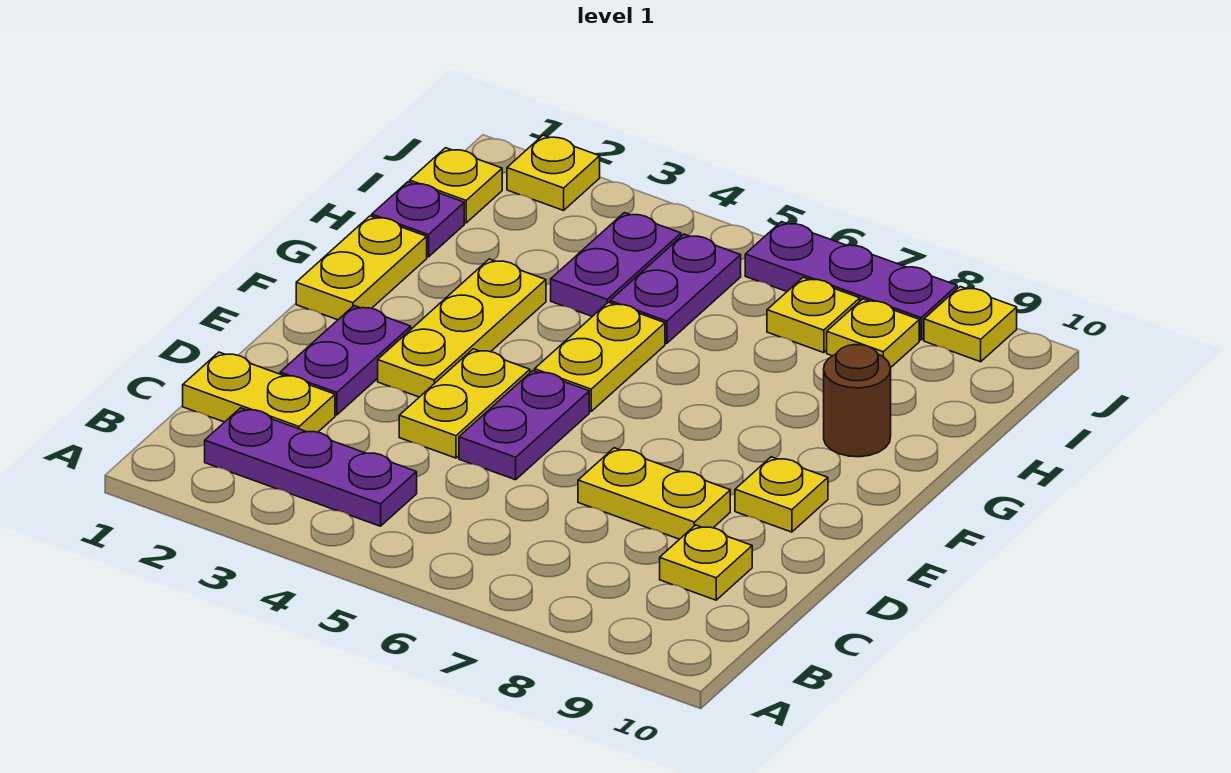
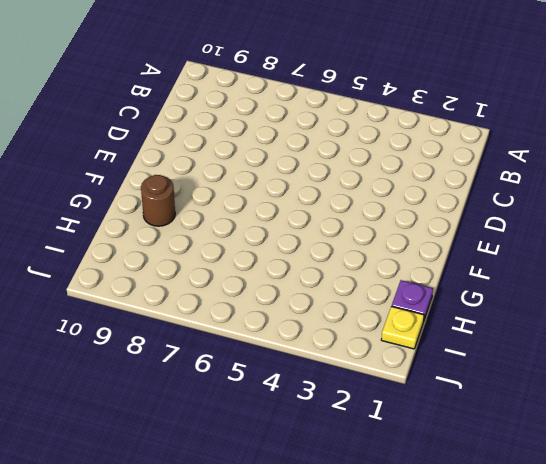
none -> purple plate B2:B4 level 1
none -> yellow plate C1:C2 level 1
none -> yellow plate C9 level 1

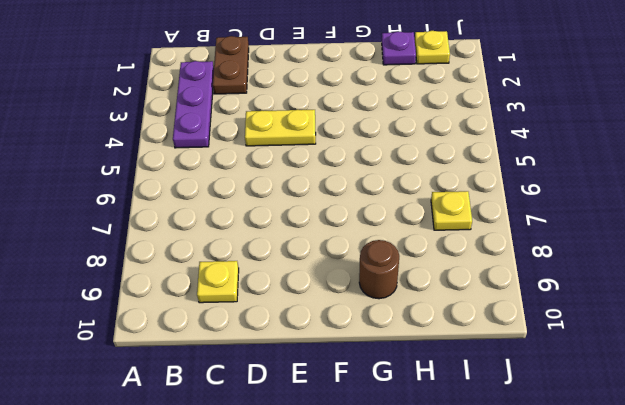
brown plate C1:C2 level 1 -> yellow plate C1:C2 level 1
none -> purple plate D2:E2 level 1
none -> purple plate D5:E5 level 1
none -> yellow plate D7:D8 level 1

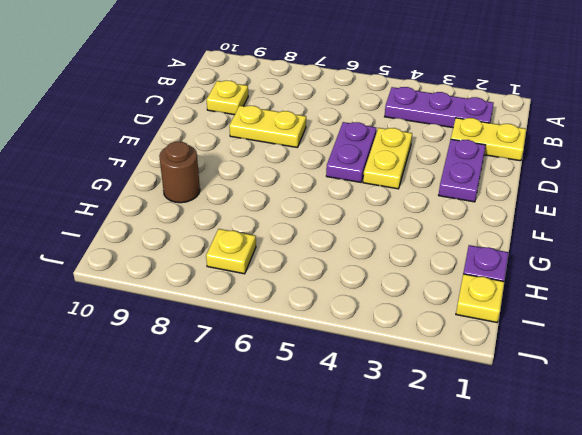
none -> yellow plate E3:G3 level 1
none -> yellow plate E9 level 1
none -> yellow plate F1:G1 level 1

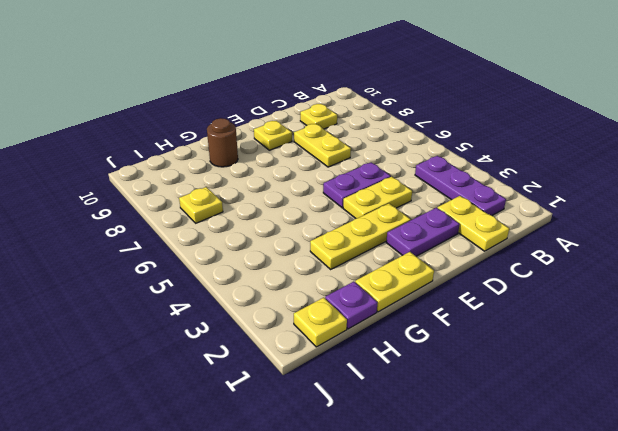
none -> yellow plate F5:G5 level 1
none -> purple plate H4:I4 level 1
none -> purple plate H5:I5 level 1

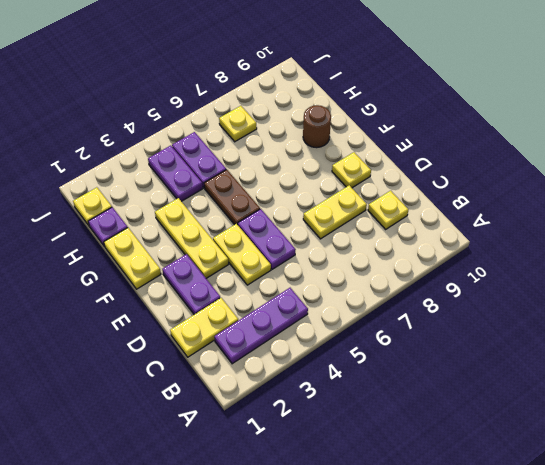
brown plate F5:G5 level 1 -> yellow plate F5:G5 level 1
none -> yellow plate I8 level 1
none -> yellow plate J2 level 1
none -> purple plate J6:J8 level 1

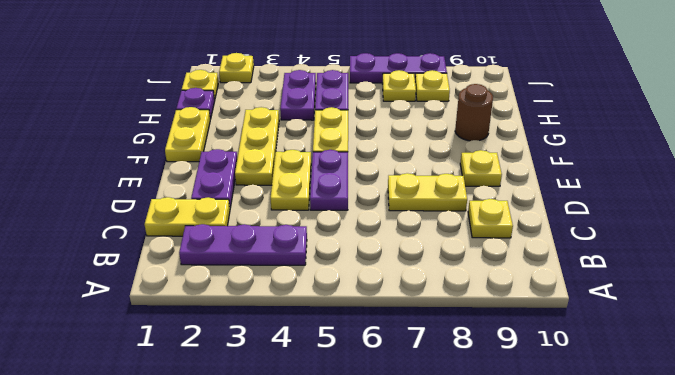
none -> yellow plate J9 level 1

